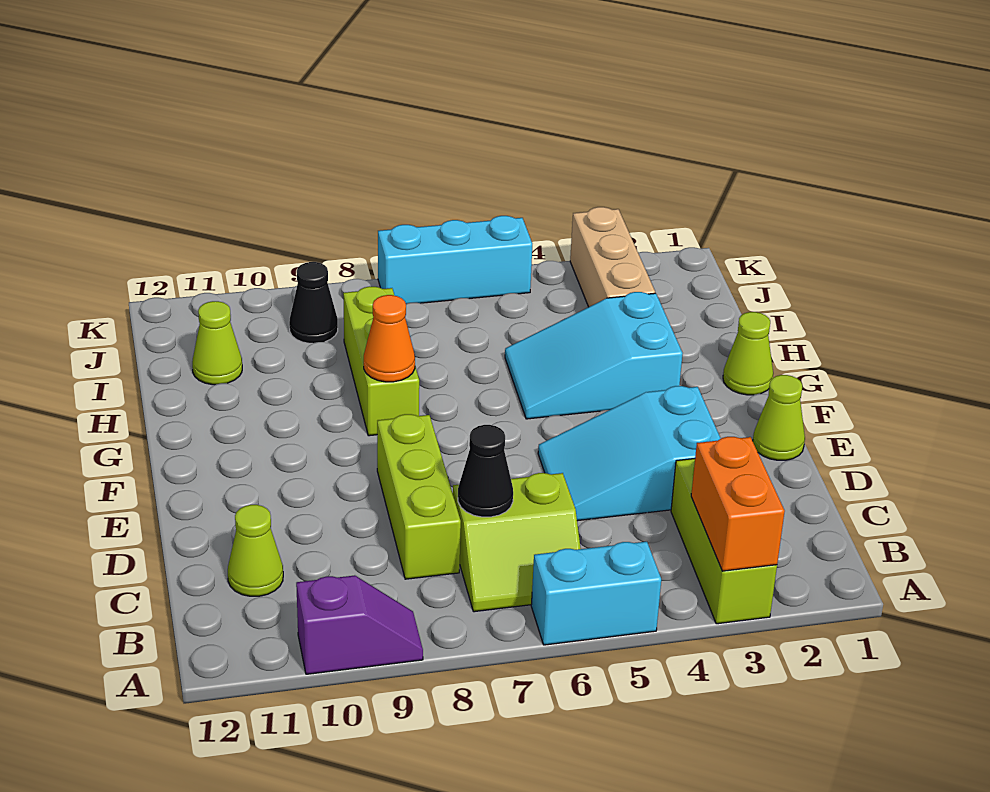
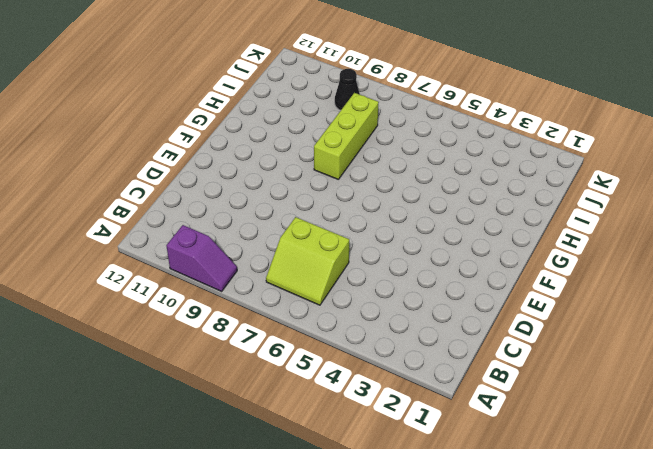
none -> lime brick A3:C3 level 1
none -> cyan brick A5:A6 level 1
none -> lime brick C8:E8 level 1

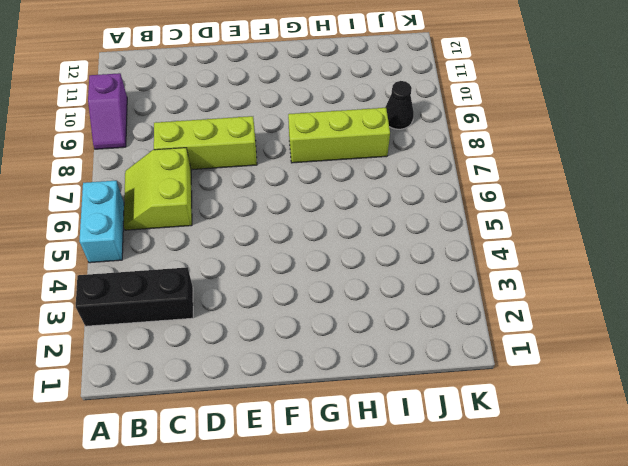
black brick A3:C3 level 1 -> lime brick A3:C3 level 1
none -> lime cone C11 level 1
none -> cyan slope D3:E5 level 1 top 3
none -> lime cone E1 level 1

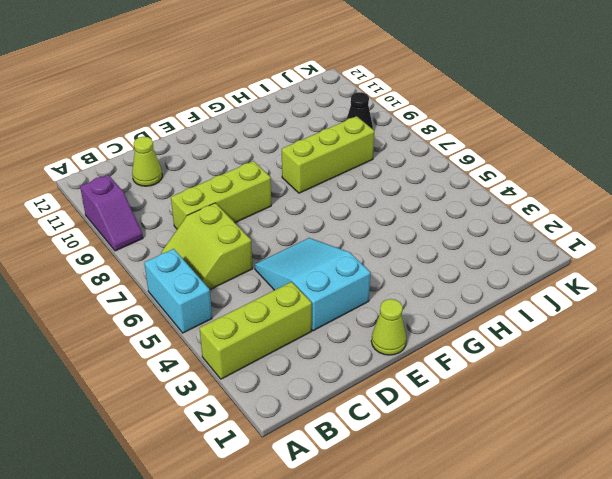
none -> lime cone G1 level 1
none -> cyan slope G3:H5 level 1 top 3
none -> tan brick I3:K3 level 1

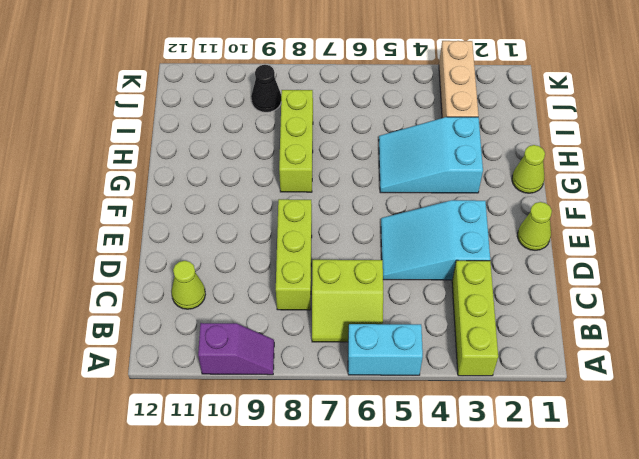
none -> lime cone I11 level 1
none -> cyan brick K5:K7 level 1
none -> orange brick A3:B3 level 2

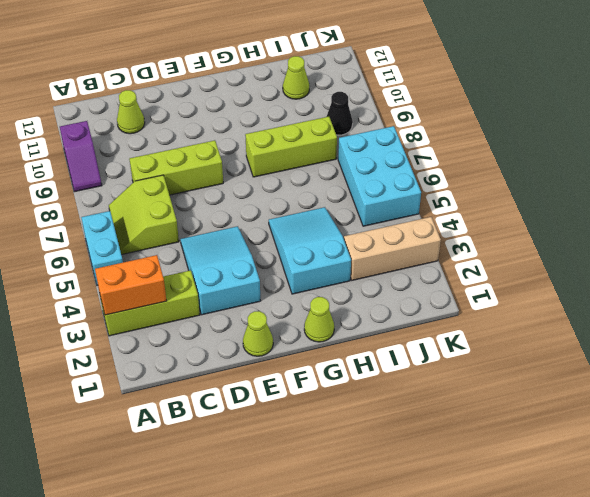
cyan brick J5:K7 level 1 -> cyan brick K5:K7 level 1
none -> black cone C7 level 2
none -> orange cone G8 level 2

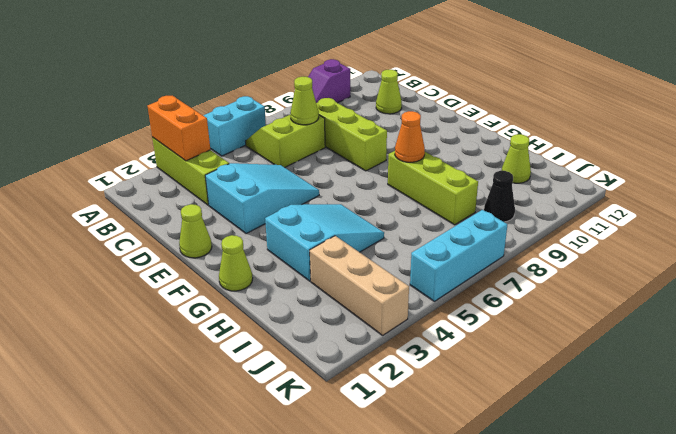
lime cone C7 level 2 -> black cone C7 level 2

